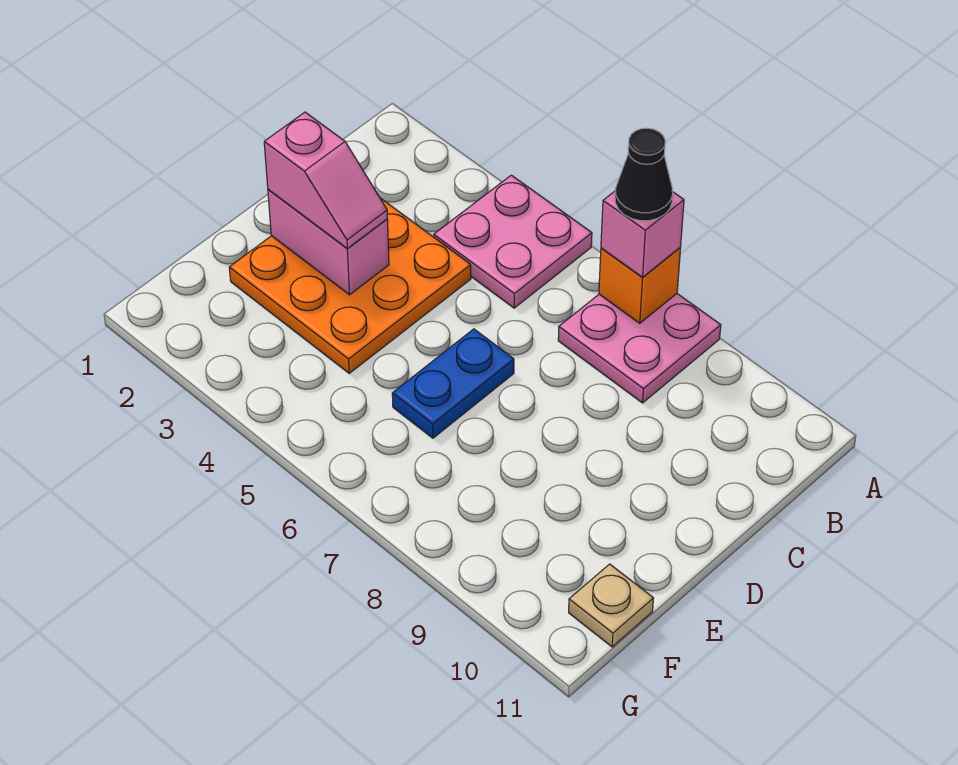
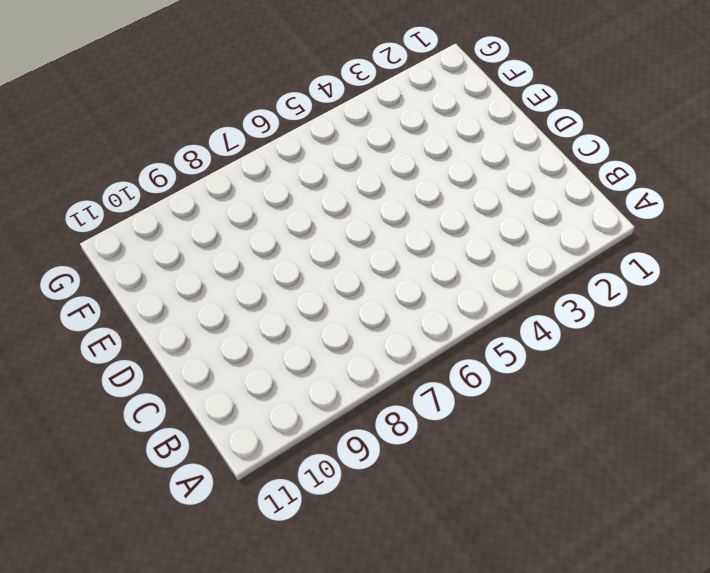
none -> pink plate A4:B5 level 1
none -> pink plate A7:B8 level 1

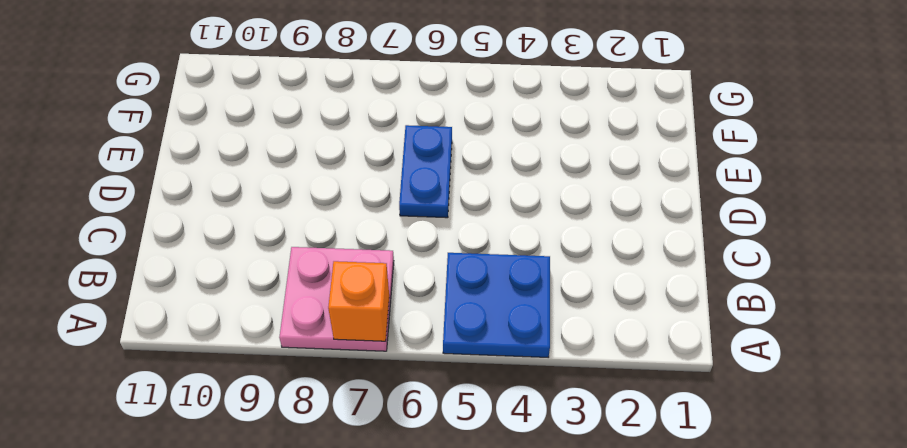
blue plate A4:B5 level 1 -> pink plate A4:B5 level 1
none -> orange plate C2:E4 level 1
none -> tan plate F11 level 1

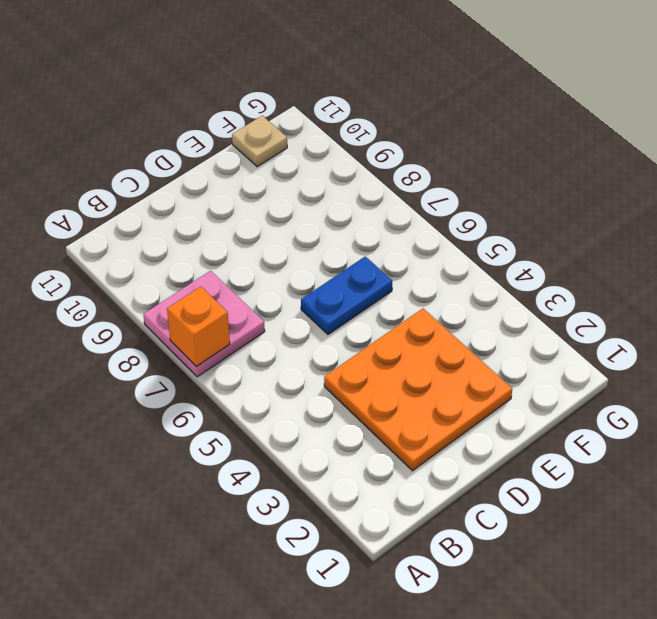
none -> pink plate A4:B5 level 1
none -> pink brick D2:D3 level 2

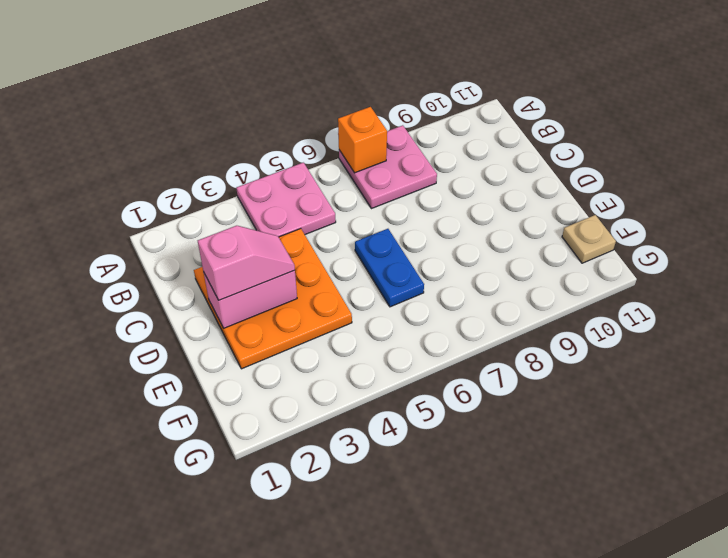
none -> pink brick A7 level 3
none -> black cone A7 level 4

